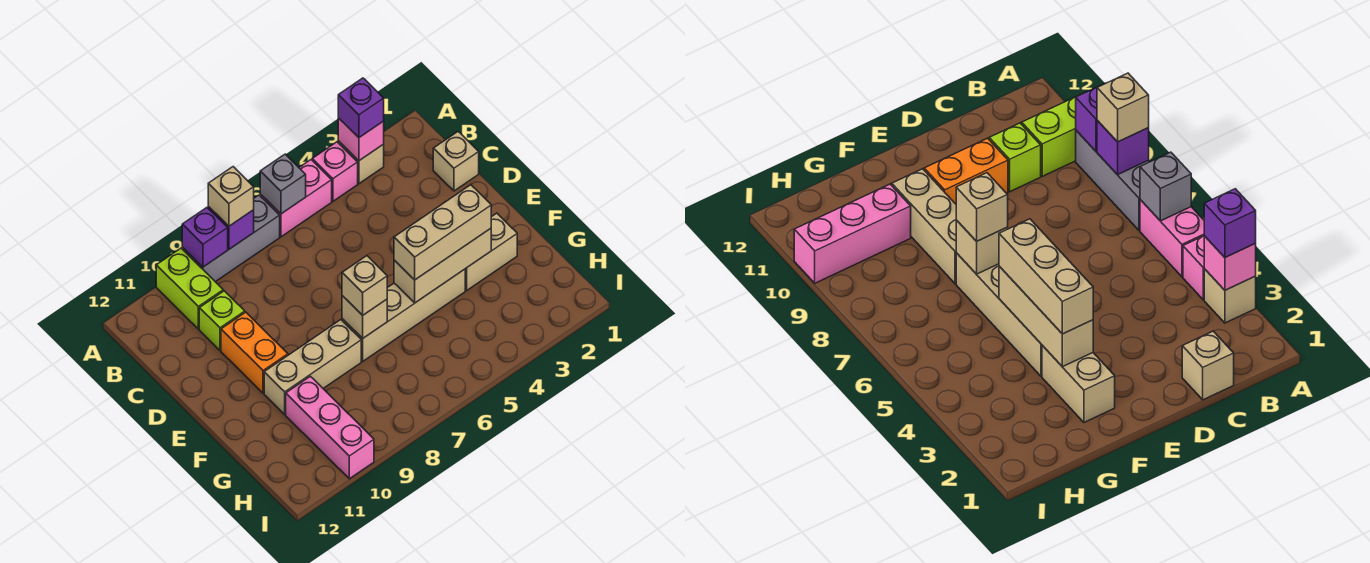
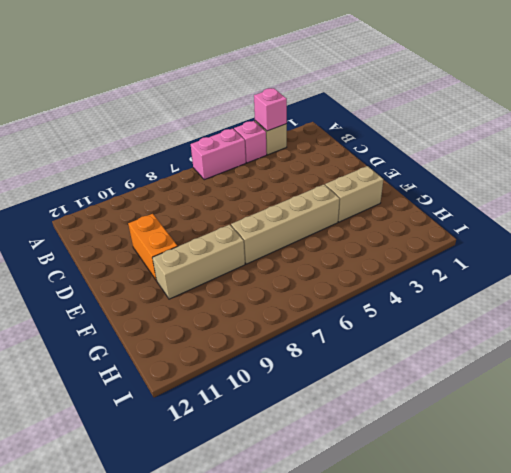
none -> grey brick A7:A9 level 1
none -> lime brick A10:B10 level 1
none -> tan brick C1 level 1

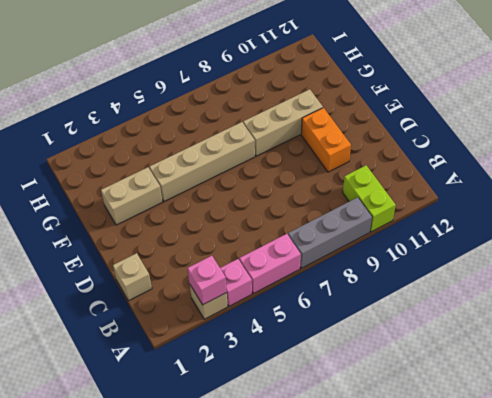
none -> lime brick C10 level 1
none -> pink brick G10:I10 level 1
none -> grey brick A6 level 2

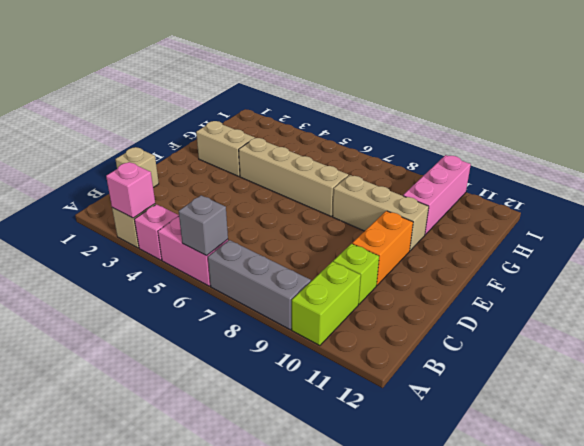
none -> purple brick A8 level 2
none -> purple brick A9 level 2
none -> tan brick F3:F5 level 2

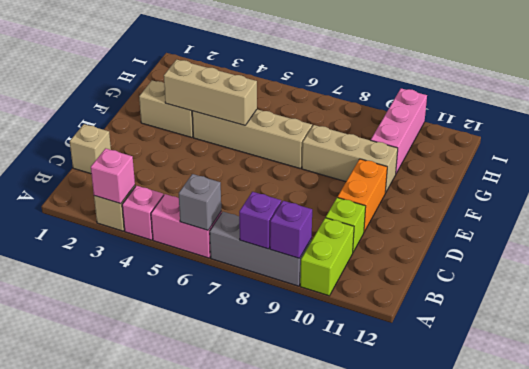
none -> tan brick F7 level 2
none -> purple brick A3 level 3
none -> tan brick A8 level 3

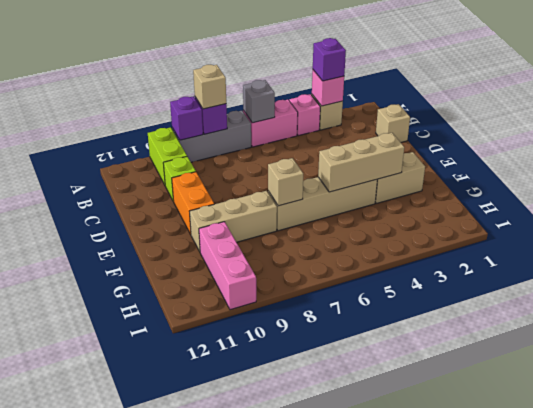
none -> tan brick F3:F5 level 3
none -> tan brick F7 level 3

